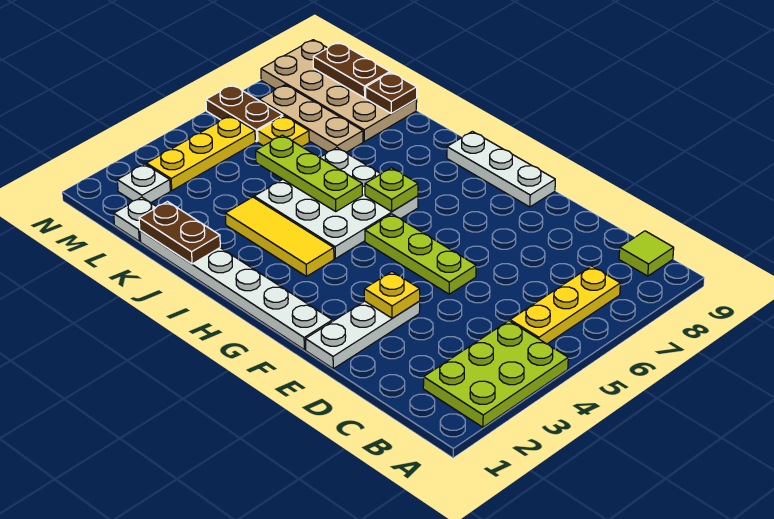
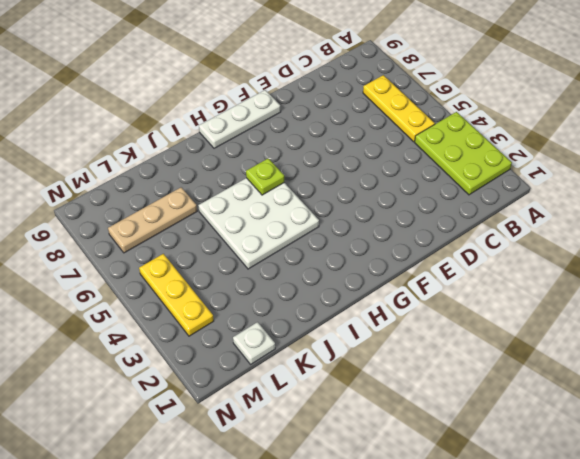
none -> lime tile B9 level 1
none -> white plate E1:E3 level 1
none -> lime plate E5:G5 level 1

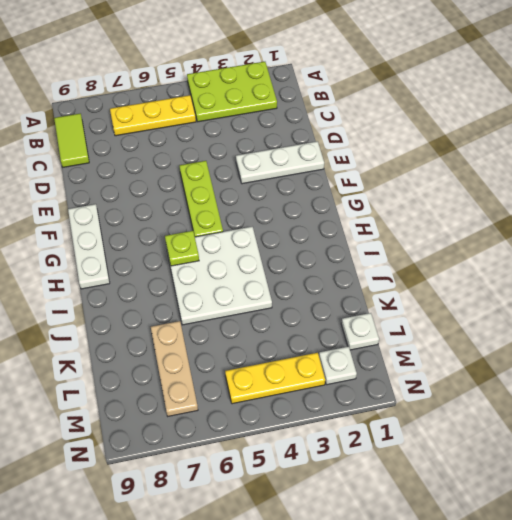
lime tile B9:C9 level 1 -> lime tile B9 level 1
none -> white plate F1:K1 level 1
none -> yellow tile H3:J3 level 1
none -> tan plate K8:N9 level 1

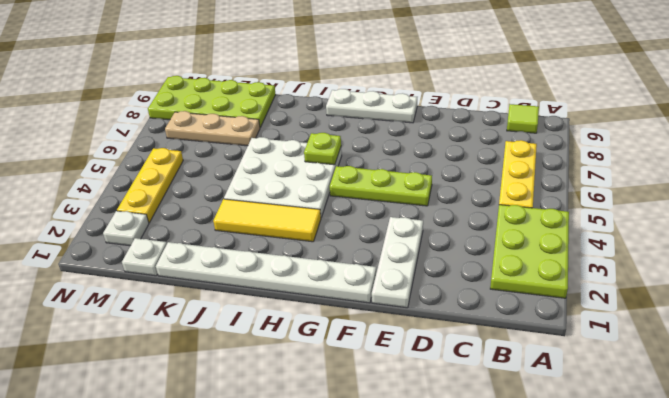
lime plate K8:N9 level 1 -> tan plate K8:N9 level 1
none -> yellow plate L6 level 1
none -> brown plate M6:N6 level 1
none -> yellow plate E3 level 2

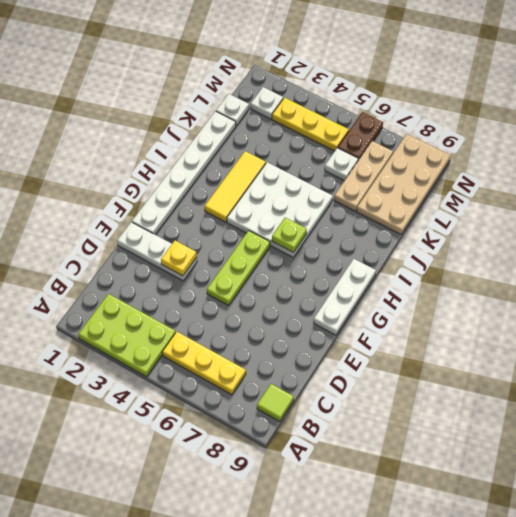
white plate L6 level 1 -> yellow plate L6 level 1
none -> lime plate I5:K5 level 2
none -> brown plate J1:K1 level 2
none -> brown plate K9 level 2

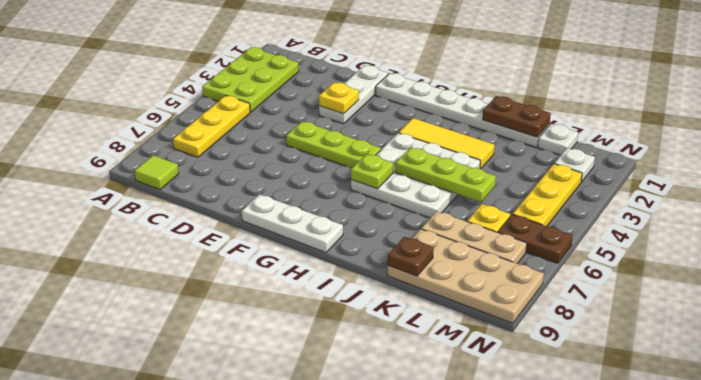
none -> brown plate L9:M9 level 2

